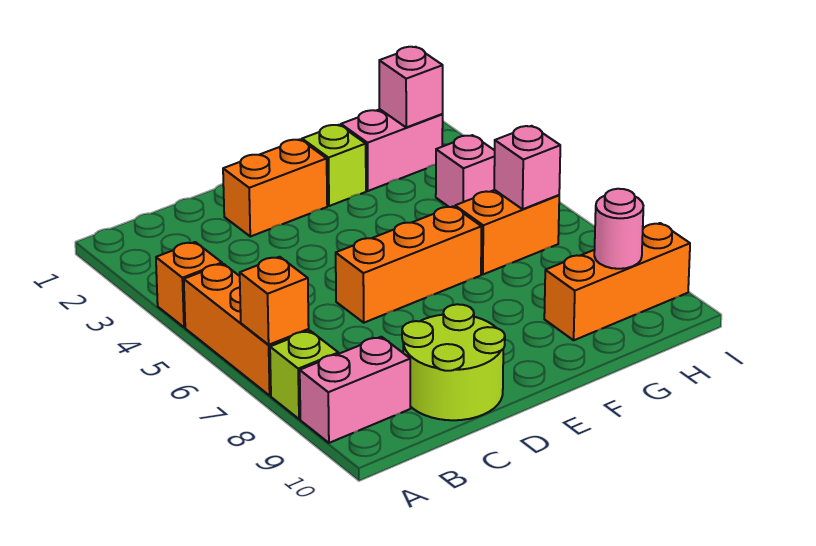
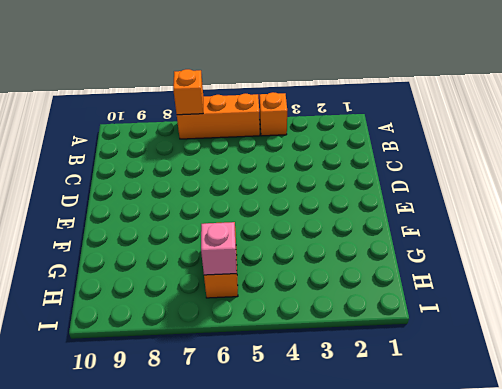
none -> lime brick A8 level 1
none -> pink brick A9:B9 level 1
none -> lime round brick C9:D10 level 1

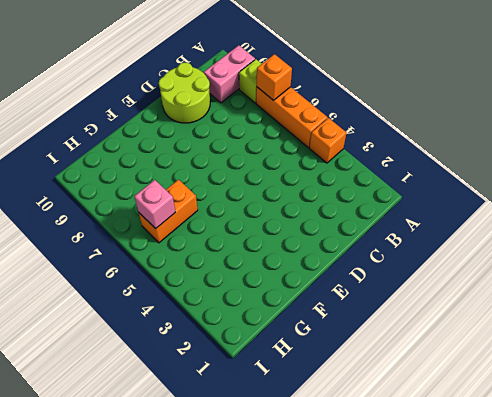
none -> orange brick D2:E2 level 1
none -> orange brick D6:F6 level 1
none -> lime brick F2 level 1

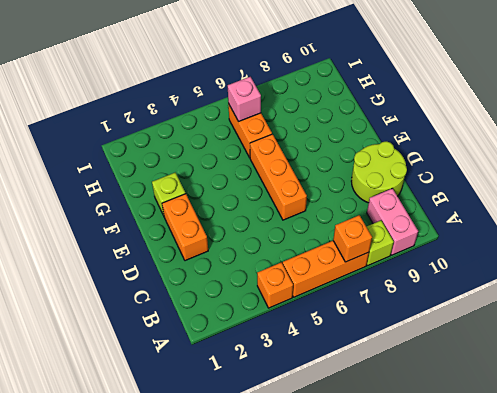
none -> pink brick G2:H2 level 1
none -> orange brick G9:I9 level 1
none -> pink brick H4 level 1

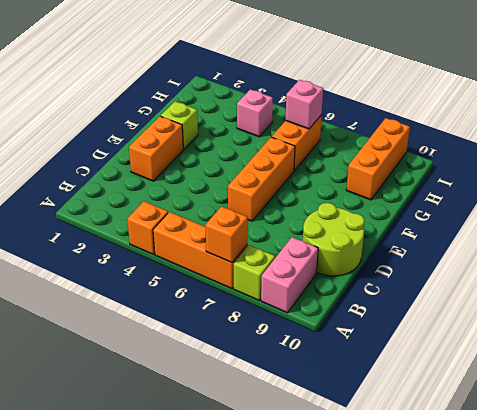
none -> pink brick G2:H2 level 1
none -> pink brick H2 level 2
none -> pink round brick H9 level 2

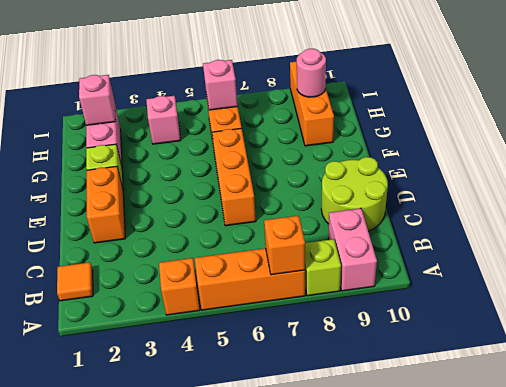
orange tile B1 level 1 -> none

